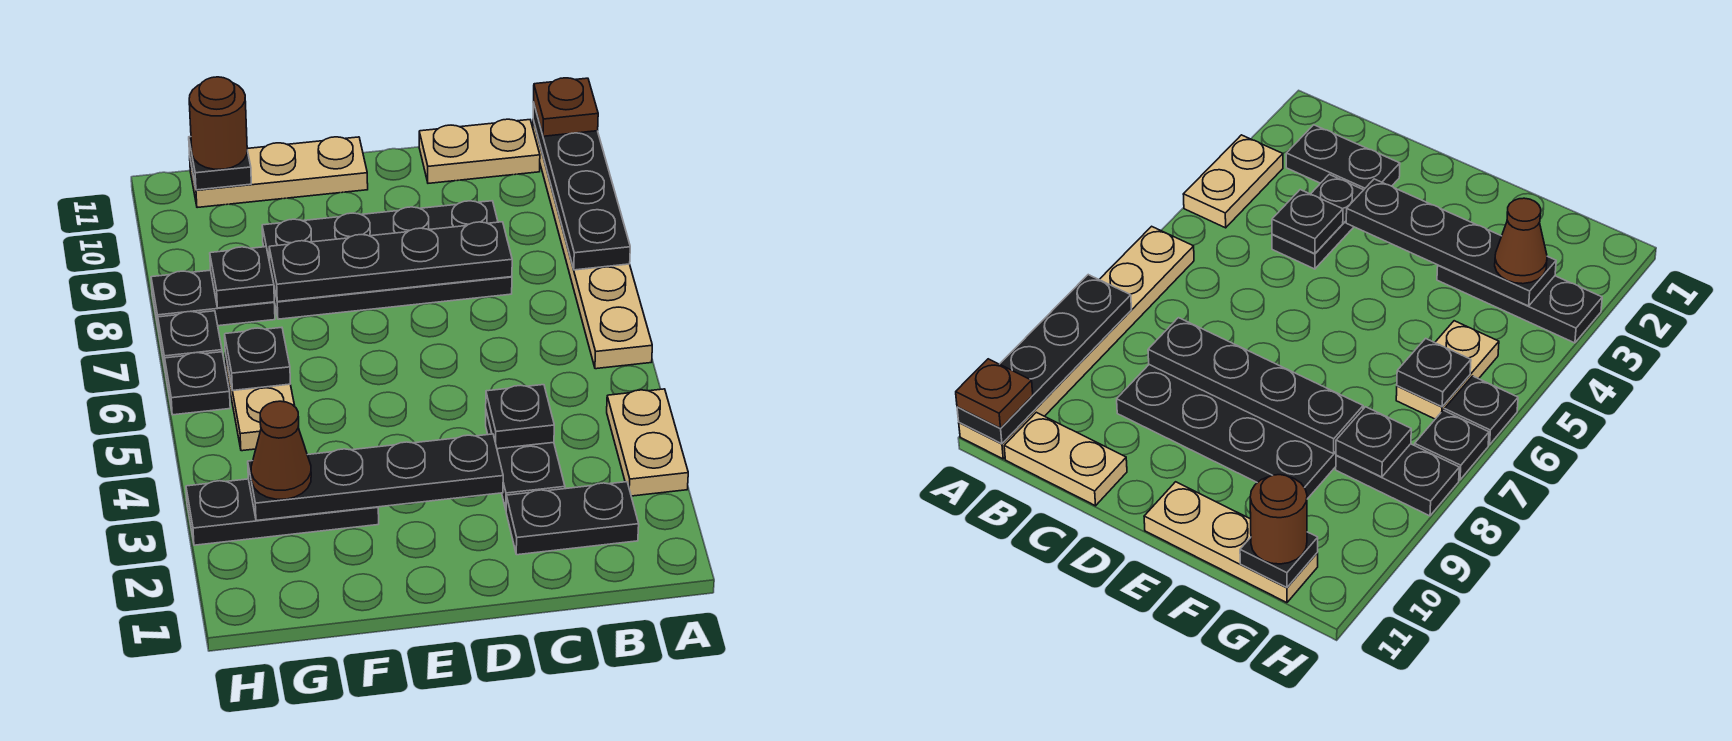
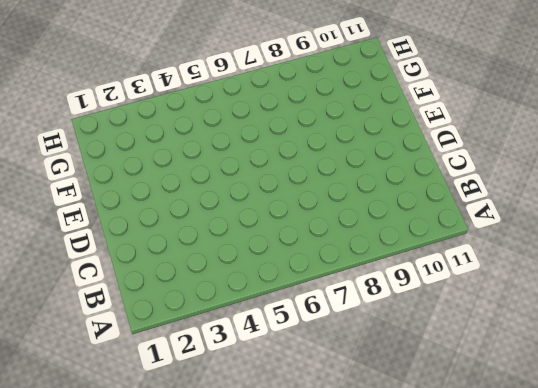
none -> tan plate A3:A4 level 1
none -> tan plate A6:A11 level 1
none -> black plate B2:C2 level 1

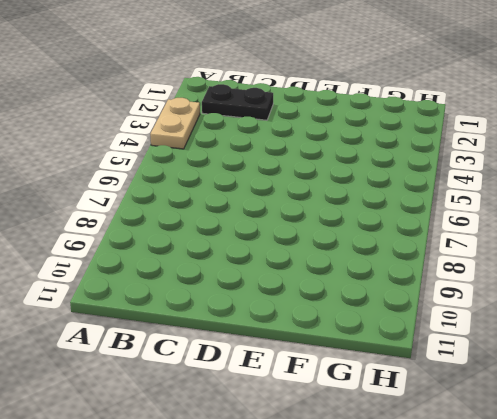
none -> tan plate A6:A11 level 1
none -> tan plate B11:C11 level 1
none -> black plate C3:C4 level 1

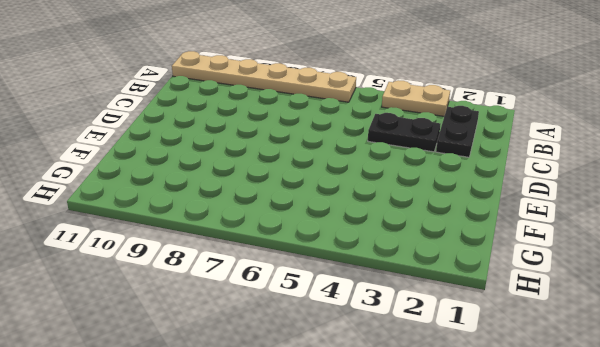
none -> tan plate B11:C11 level 1
none -> black plate C8:F9 level 1
none -> tan plate E11:G11 level 1

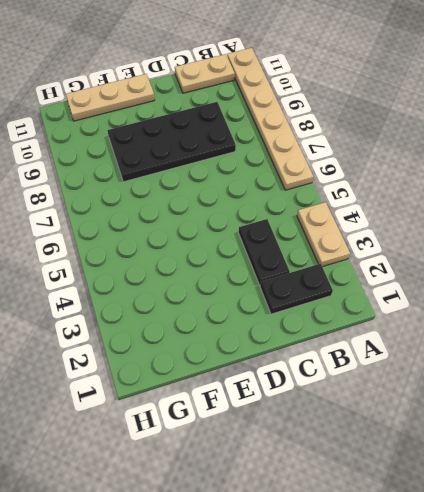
none -> black plate F3:H3 level 1
none -> tan plate G5:G6 level 1
none -> black plate G8:H8 level 1

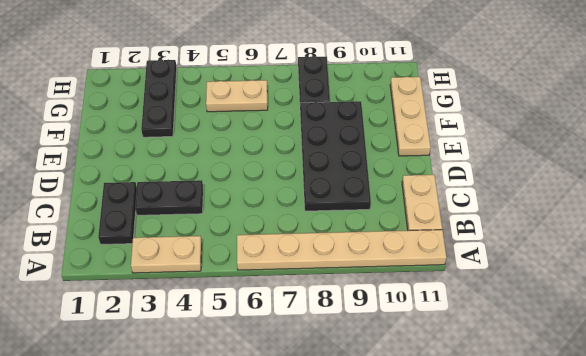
none -> black plate H6 level 1
none -> black plate H7 level 1
none -> black plate A8:A11 level 2

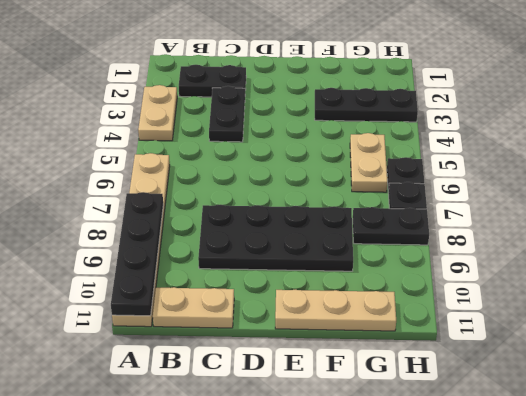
none -> black plate C4 level 2
none -> black plate C8:F8 level 2
none -> black plate D3:G3 level 2

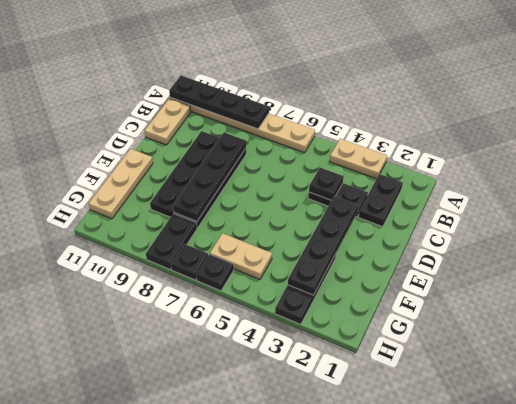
none -> black plate G6 level 2
none -> black plate G8 level 2
none -> black plate G11 level 2

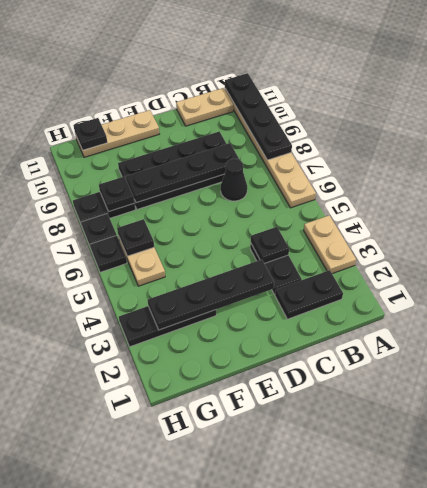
black cone C7 level 1 -> none
none -> brown plate A11 level 3
none -> brown cone G3 level 3
none -> brown round brick G11 level 3

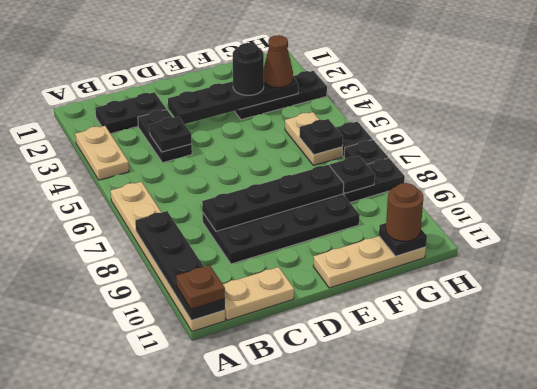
black round brick F3 level 3 -> none

